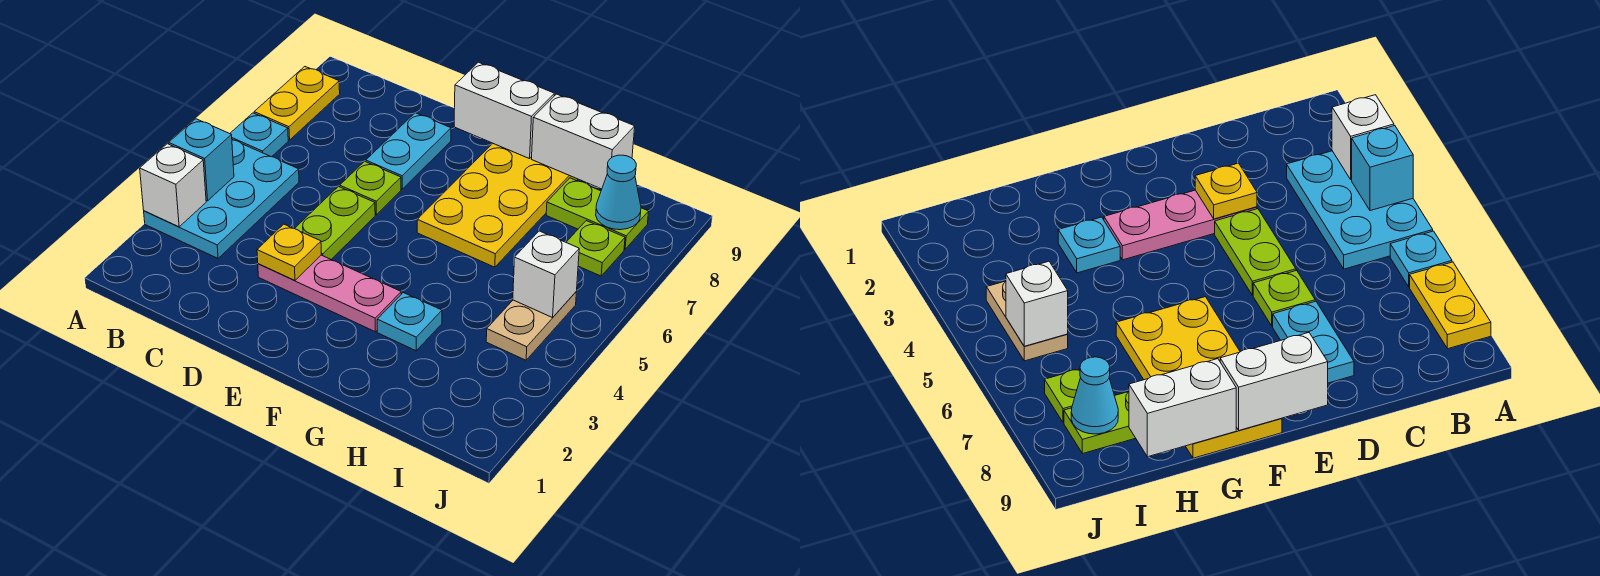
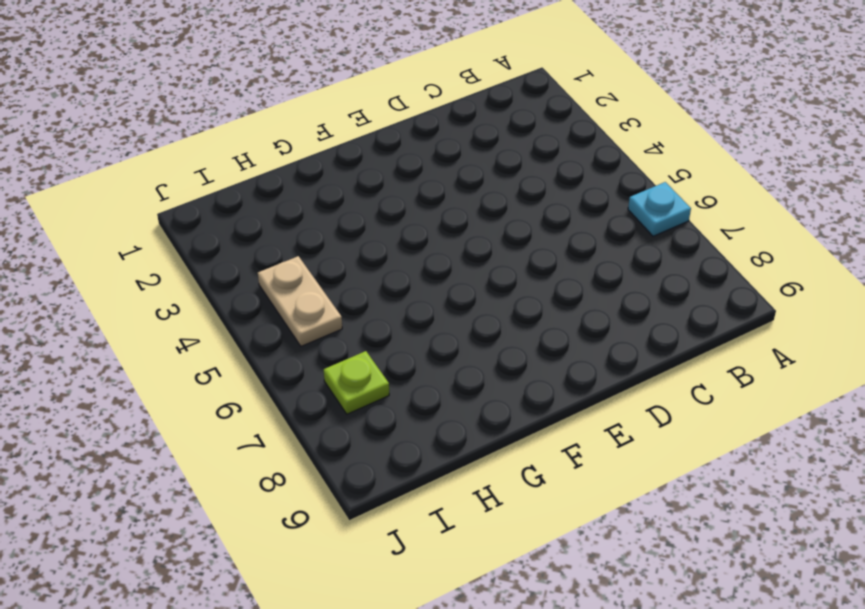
none -> cyan plate A3:B5 level 1
none -> yellow plate A7:A8 level 1
none -> pink plate D3:F3 level 1

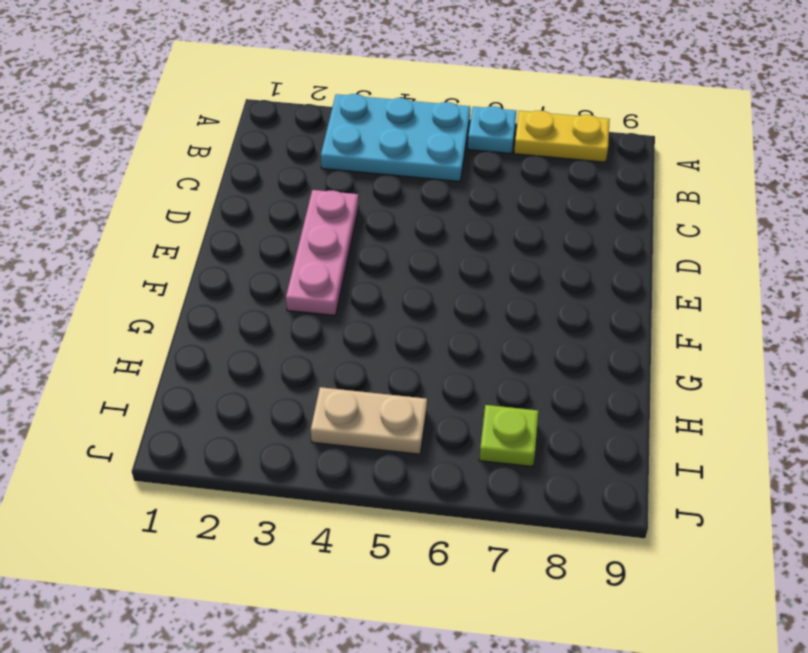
none -> lime plate D4:D5 level 1
none -> lime plate D6 level 1
none -> cyan plate D7:D8 level 1

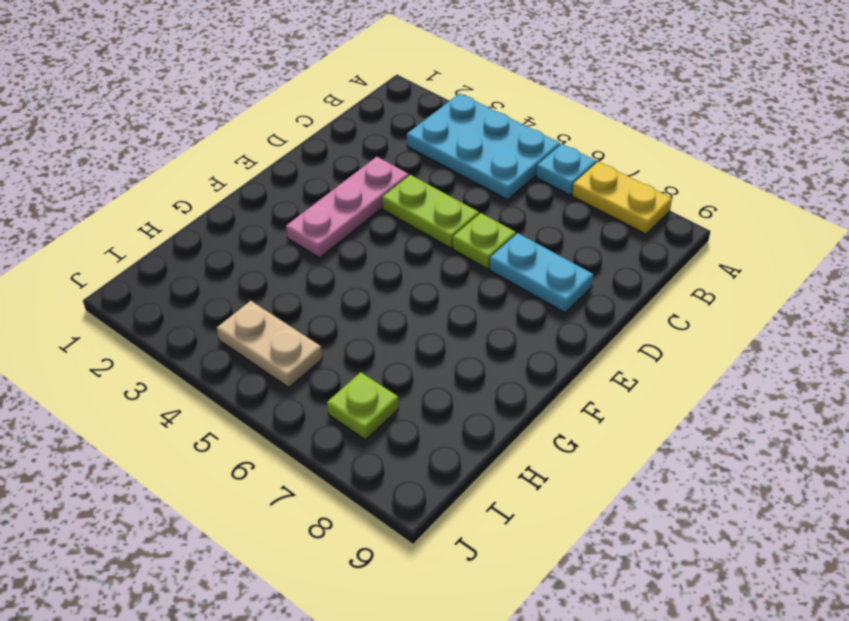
none -> yellow plate F6:G9 level 1
none -> cyan plate G3 level 1
none -> lime plate H8:I8 level 1

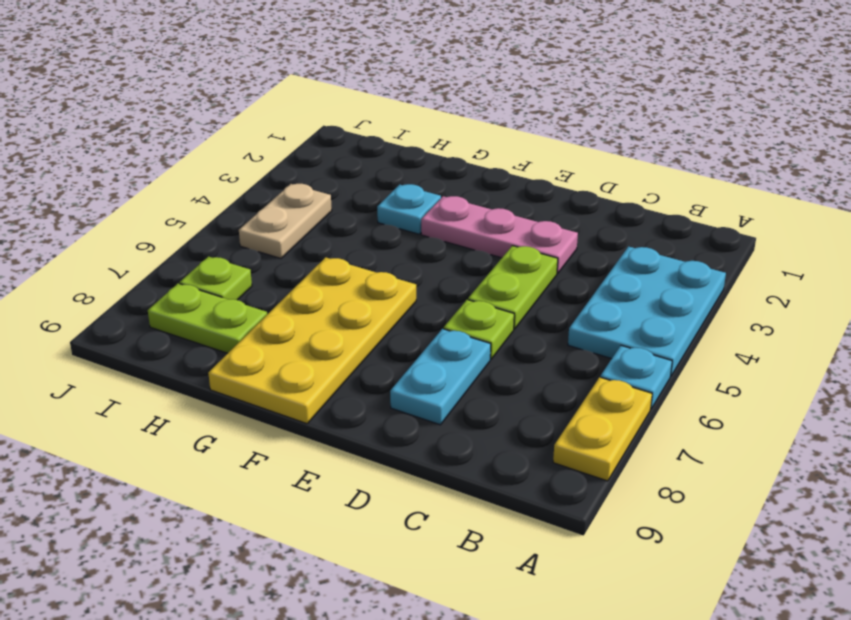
none -> white brick A3 level 2
none -> cyan brick A4 level 2
none -> yellow plate D3 level 2

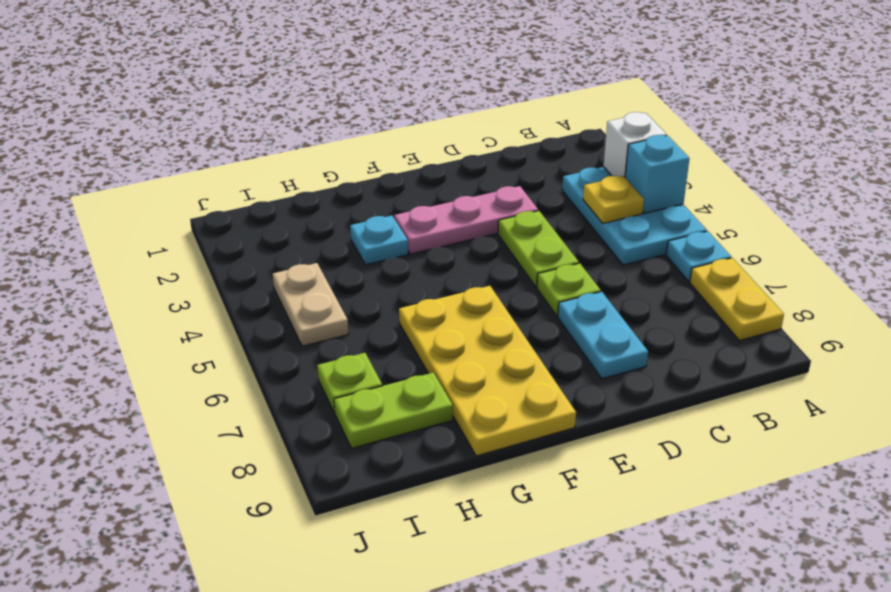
yellow plate B4 level 2 -> yellow plate D3 level 2
none -> white brick E9:F9 level 2
none -> white brick G9:H9 level 2
none -> white brick I5 level 2

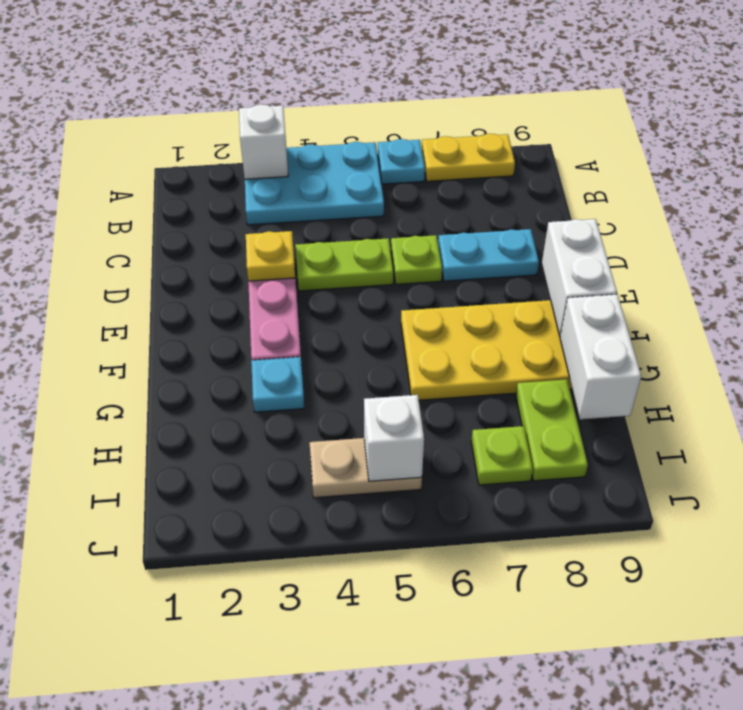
none -> cyan brick A4 level 2
none -> cyan cone I8 level 2

